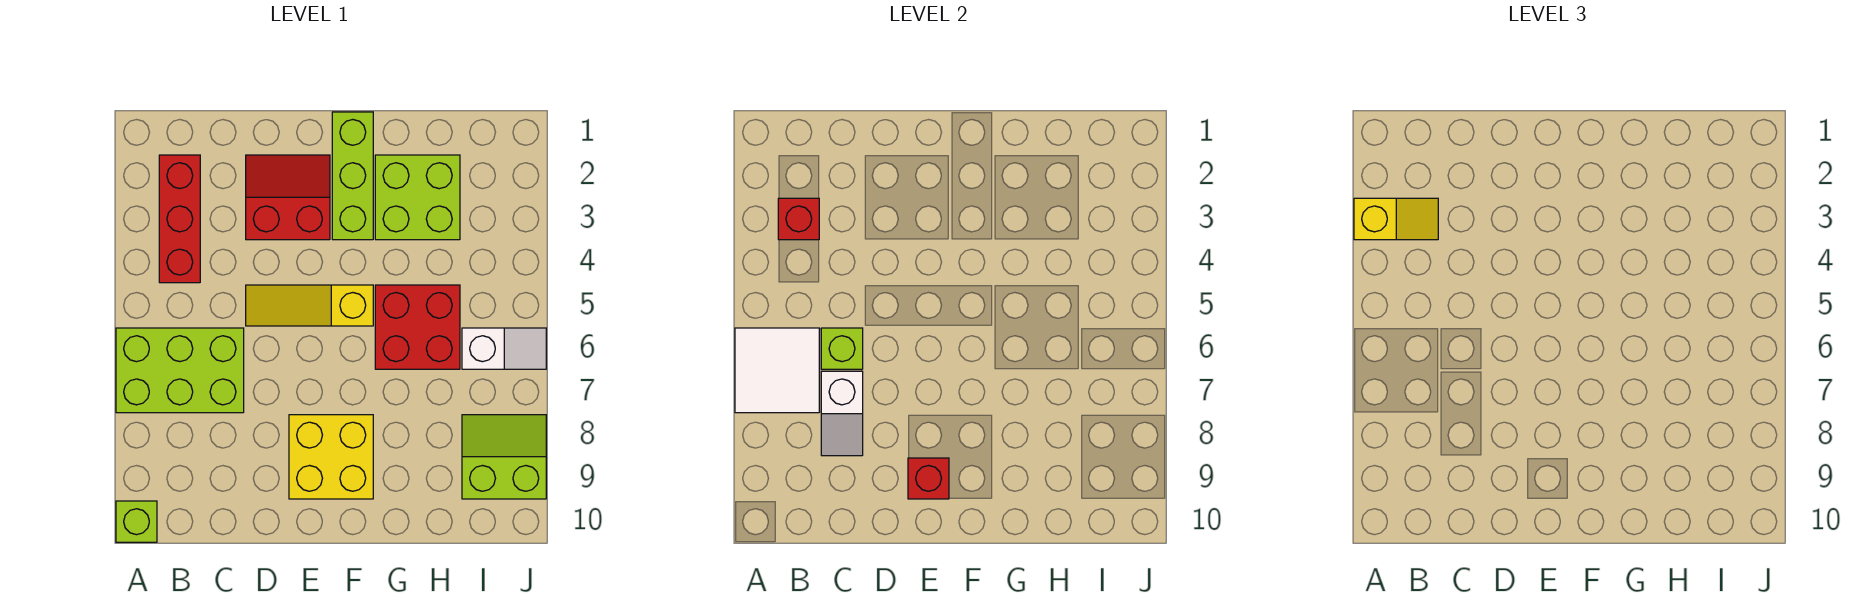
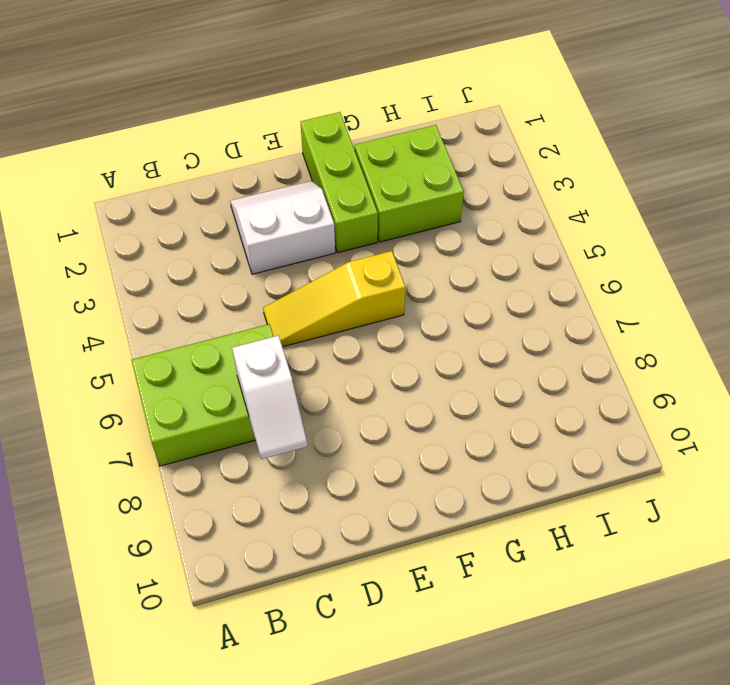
white slope D2:E3 level 1 top 3 -> red slope D2:E3 level 1 top 3
none -> lime brick A10 level 1
none -> red brick B2:B4 level 1
none -> yellow brick E8:F9 level 1

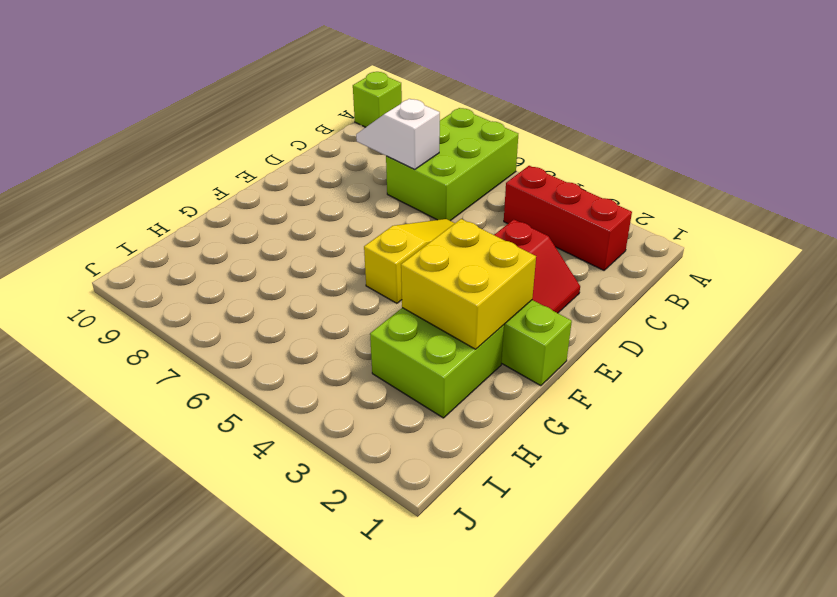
yellow brick F2:G3 level 2 -> yellow brick E8:F9 level 1
none -> red brick G5:H6 level 1
none -> white slope I6:J6 level 1 top I
none -> lime slope I8:J9 level 1 top 9

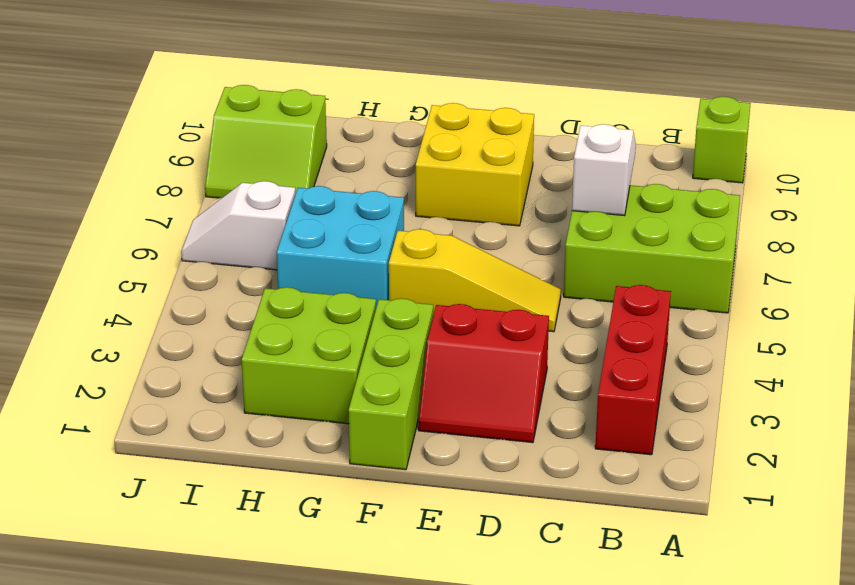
cyan brick G5:H6 level 1 -> red brick G5:H6 level 1
none -> white tile A6:B7 level 2
none -> red brick B3 level 2
none -> lime brick C6 level 2

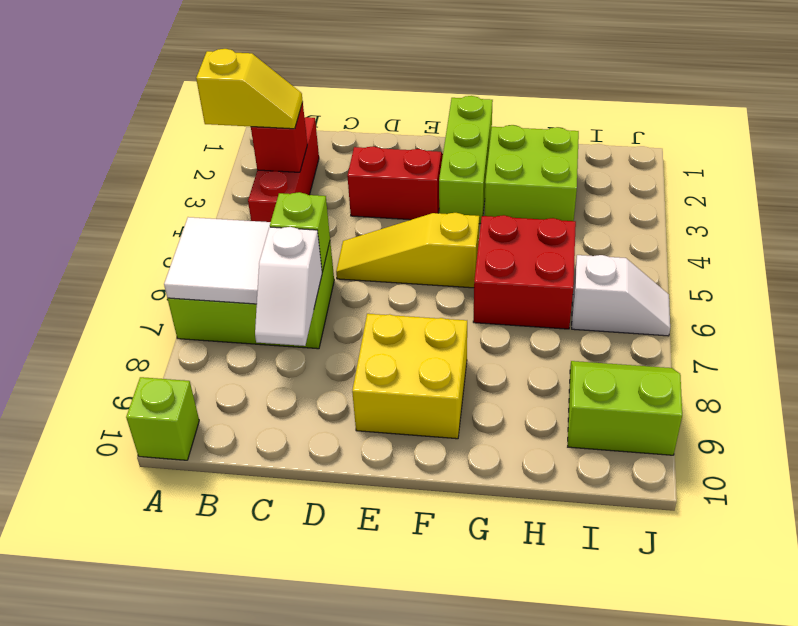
none -> red brick E9 level 2

